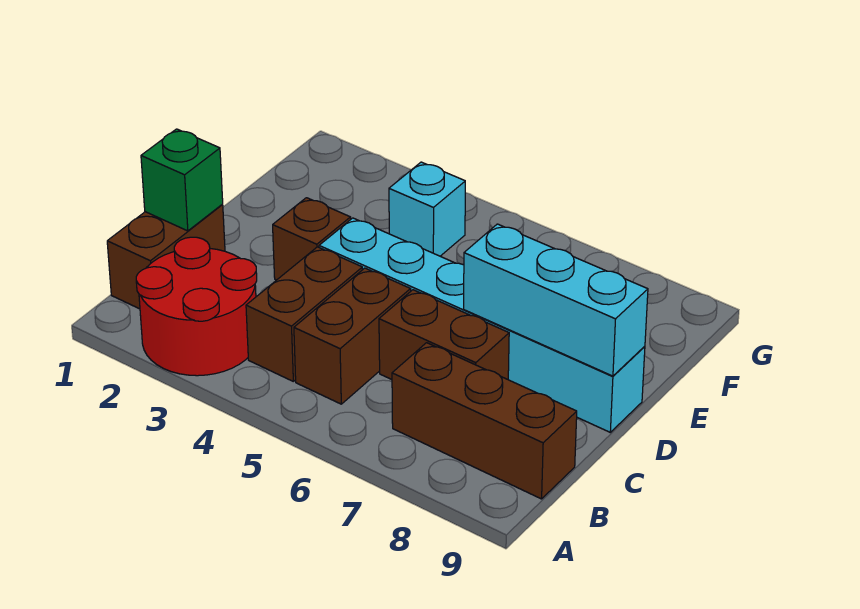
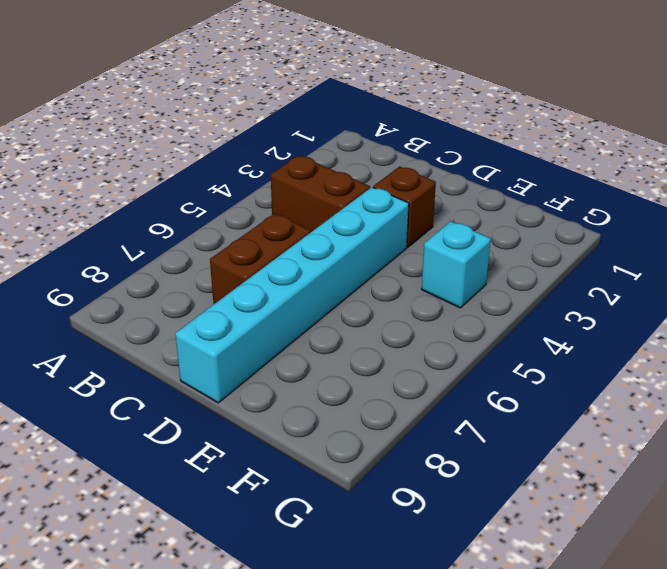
none -> red round brick A2:B3 level 1
none -> brown brick B1:C1 level 1

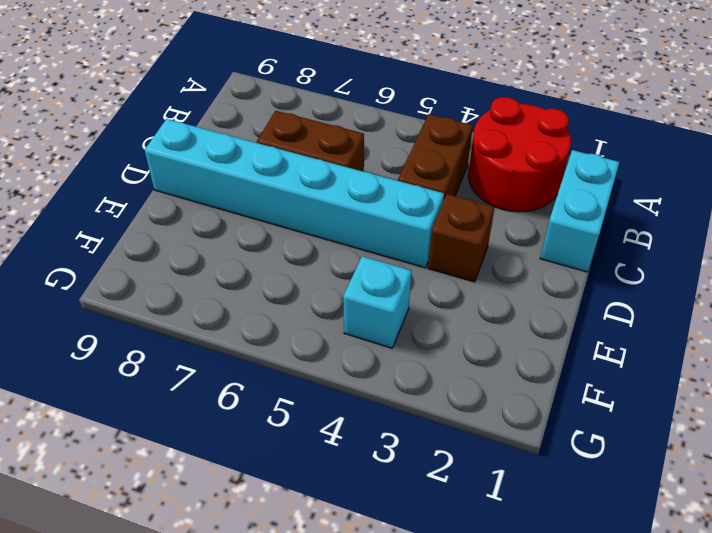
cyan brick B1:C1 level 1 -> brown brick B1:C1 level 1
none -> brown brick B5:C5 level 1
none -> brown brick B7:B9 level 1

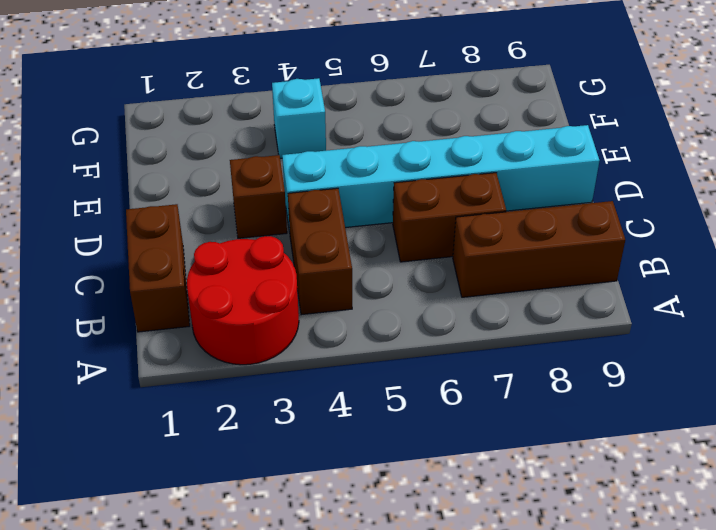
none -> brown brick B5:C5 level 1
none -> green brick C1 level 2

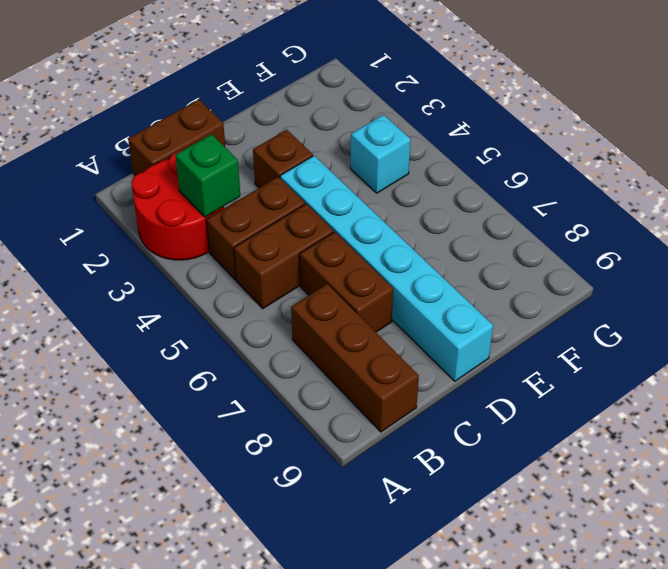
green brick B3 level 2 -> green brick C1 level 2
none -> cyan brick D7:D9 level 2

